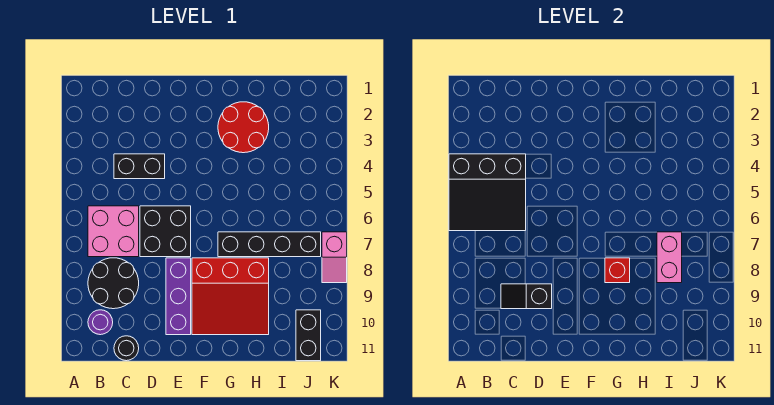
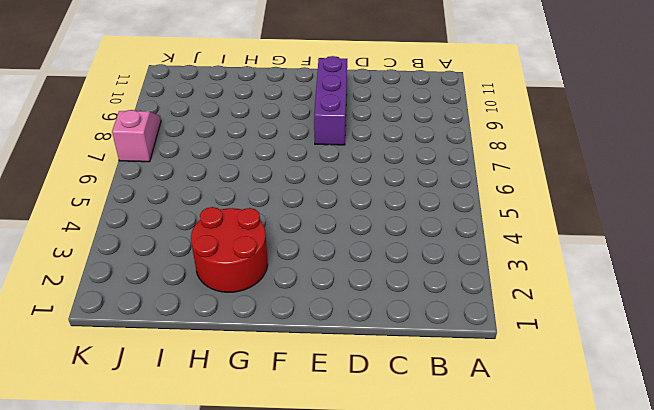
none -> pink brick B6:C7 level 1
none -> black round brick B8:C9 level 1
none -> purple round brick B10 level 1

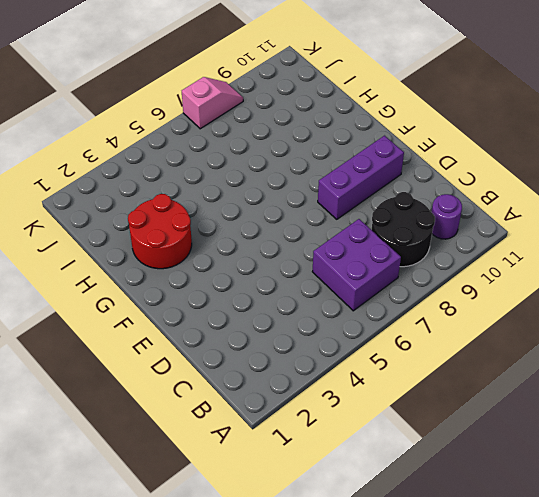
purple brick B6:C7 level 1 -> pink brick B6:C7 level 1
none -> black brick C4:D4 level 1
none -> black round brick C11 level 1
none -> black brick D6:E7 level 1

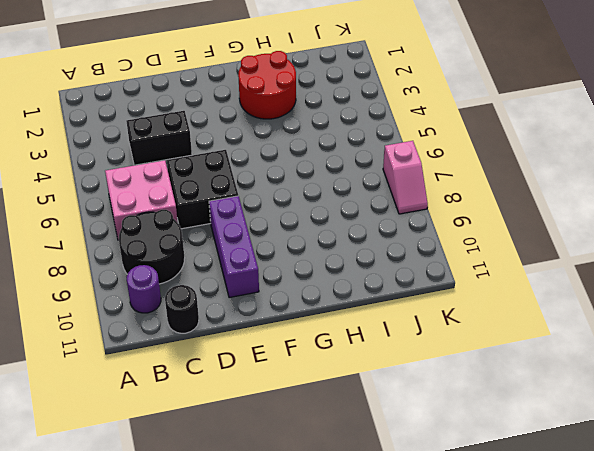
none -> red slope F8:H10 level 1 top 8
none -> black brick G7:J7 level 1
none -> black brick J10:J11 level 1

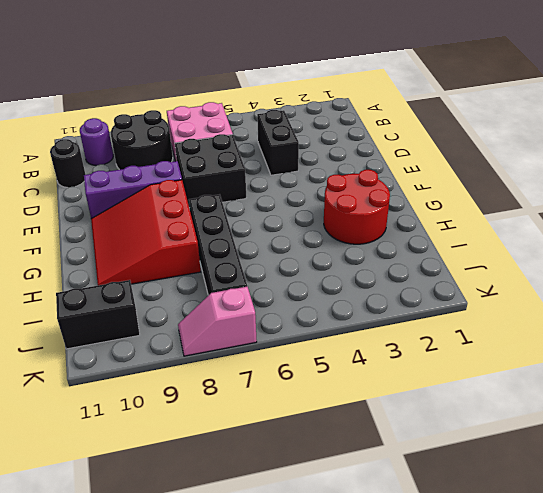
none -> black slope A4:C6 level 2 top 4
none -> black slope C9:D9 level 2 top D
none -> red brick G8 level 2

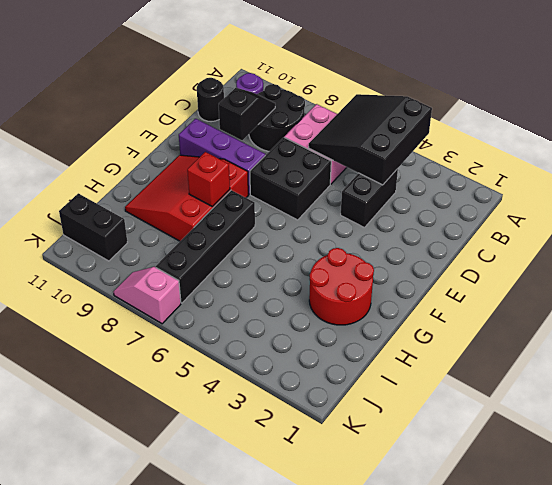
none -> pink brick I7:I8 level 2

